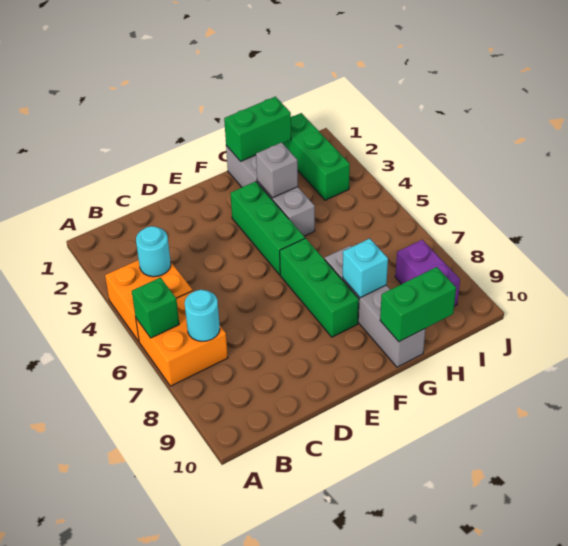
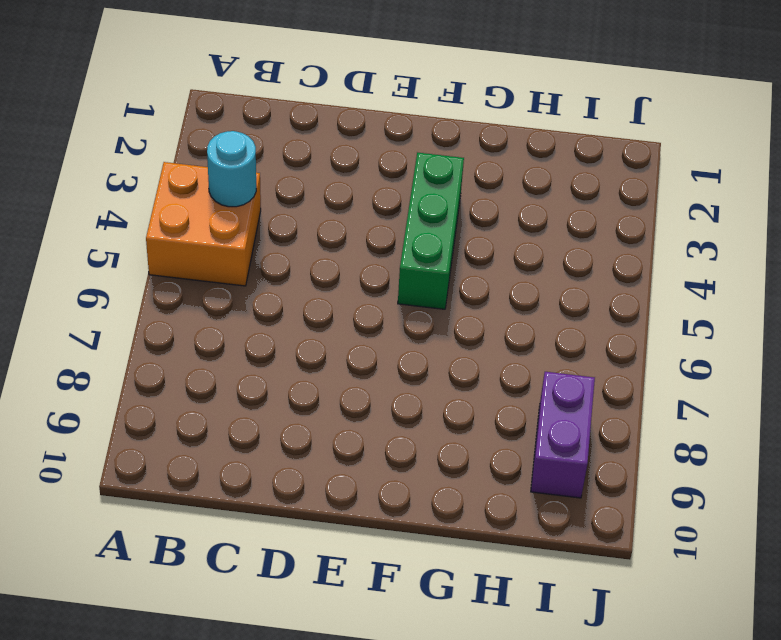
none -> orange brick A6:B7 level 1
none -> green brick F6:F8 level 1
none -> grey brick G1:G4 level 1

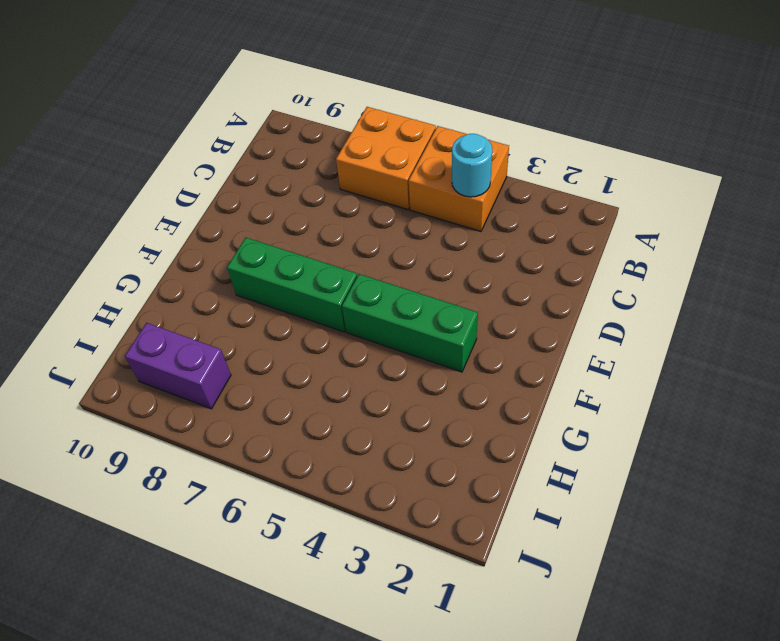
none -> grey brick G1:G4 level 1
none -> grey brick G7:G10 level 1
none -> green brick I1:I3 level 1

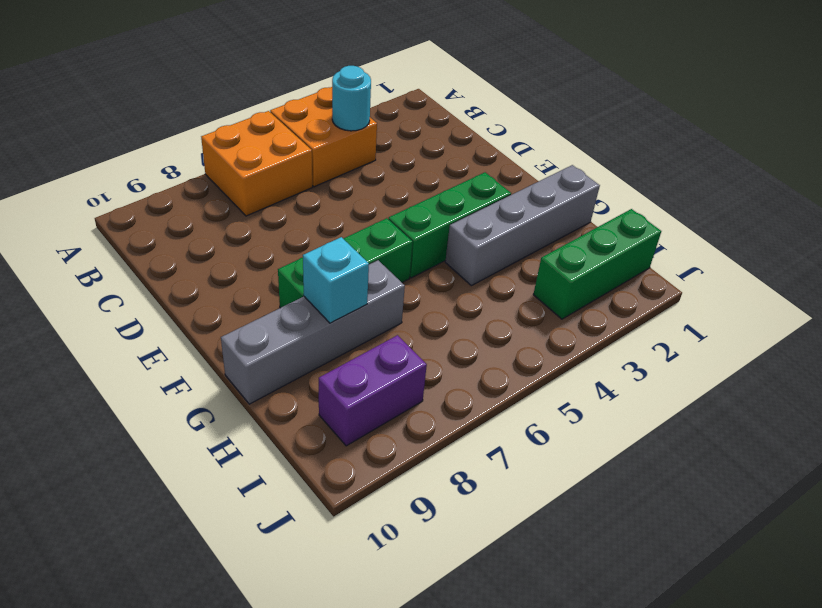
none -> green brick A6 level 2
none -> cyan round brick B7 level 2
none -> green brick G1:H1 level 2

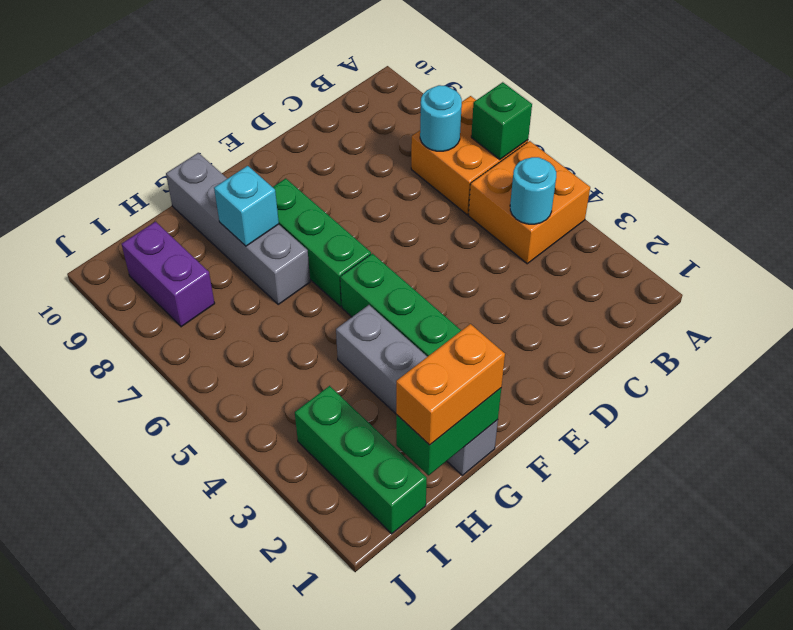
orange brick G1:H1 level 3 -> none
none -> grey brick G3 level 2
none -> green brick G10:H10 level 2

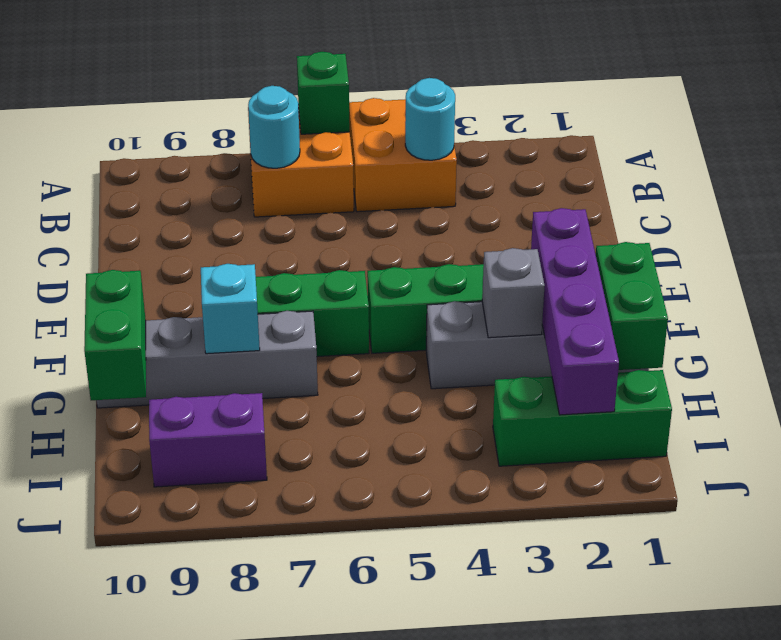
purple brick F2:I2 level 2 -> none

